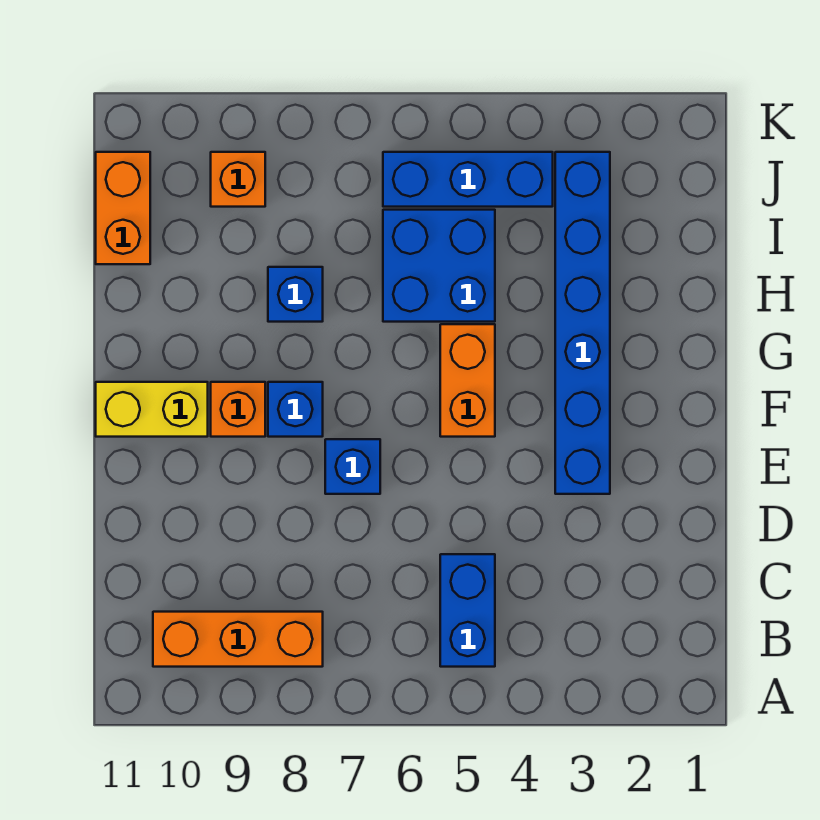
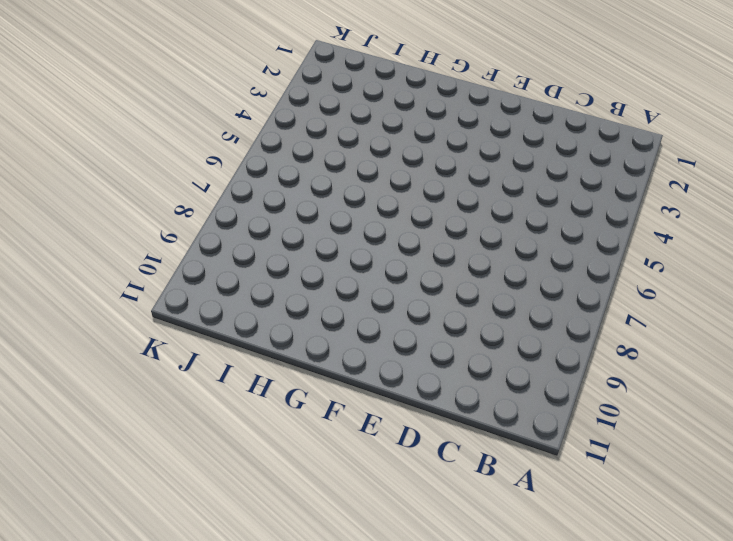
none -> blue brick B5:C5 level 1
none -> orange brick B8:B10 level 1
none -> blue brick E3:J3 level 1

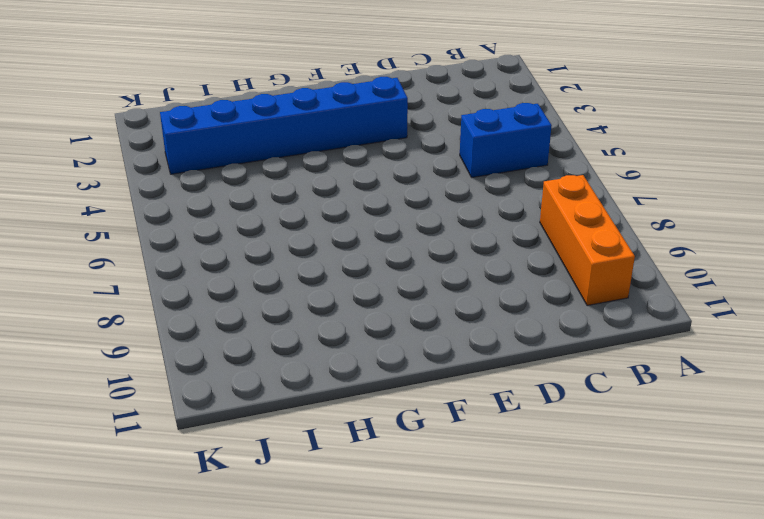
none -> blue brick E7 level 1
none -> orange brick F5:G5 level 1
none -> blue brick F8 level 1

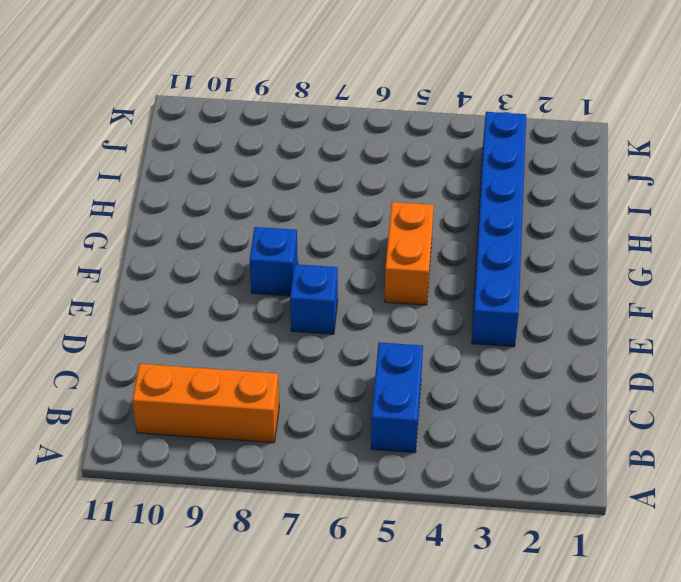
none -> orange brick F9 level 1
none -> yellow brick F10:F11 level 1
none -> blue brick H5:I6 level 1

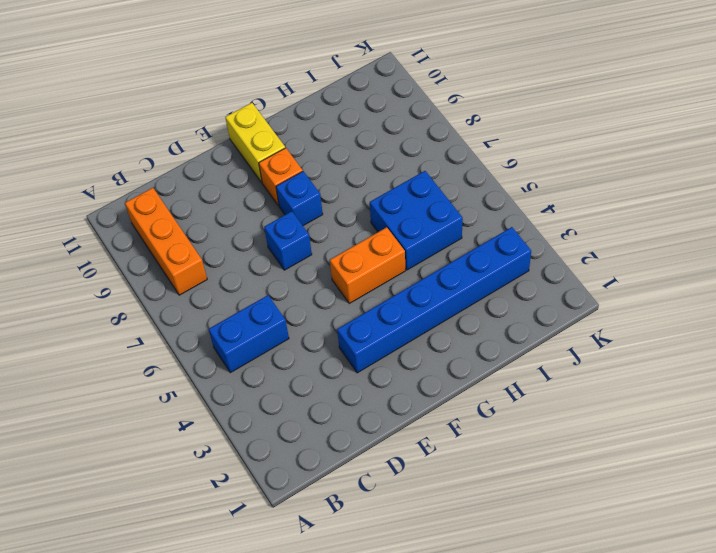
none -> blue brick H8 level 1
none -> orange brick I11:J11 level 1
none -> blue brick J4:J6 level 1

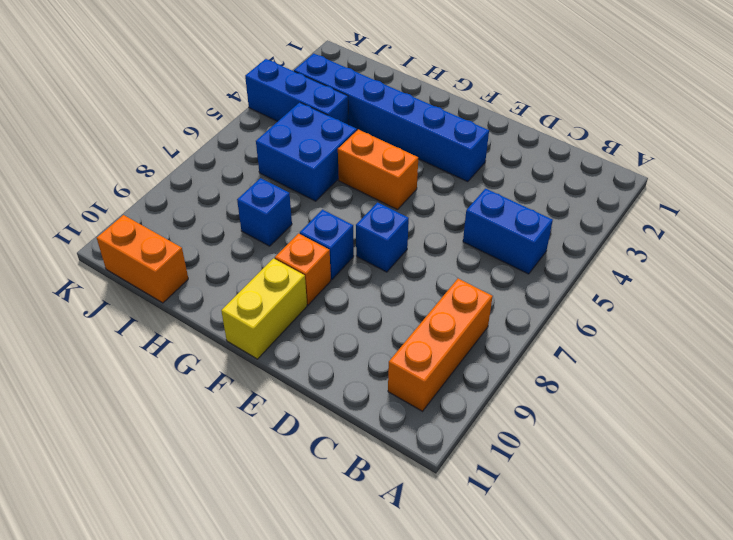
blue brick I4:K4 level 1 -> blue brick J4:J6 level 1
none -> orange brick J9 level 1

